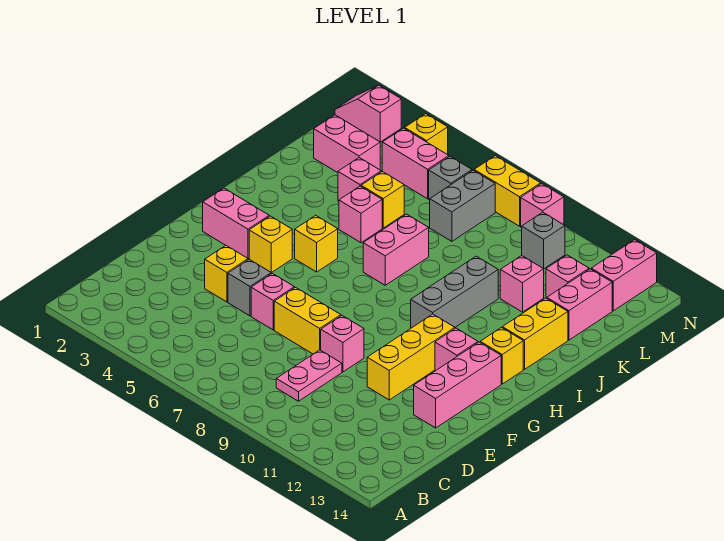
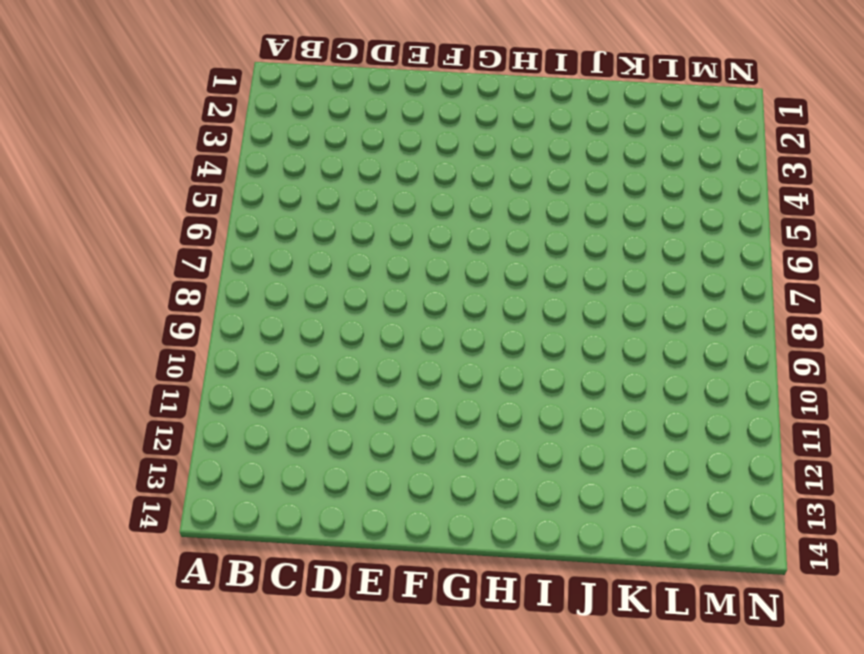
none -> pink plate C9:D9 level 1
none -> yellow brick E4 level 1
none -> grey brick E5 level 1
none -> pink brick E6 level 1

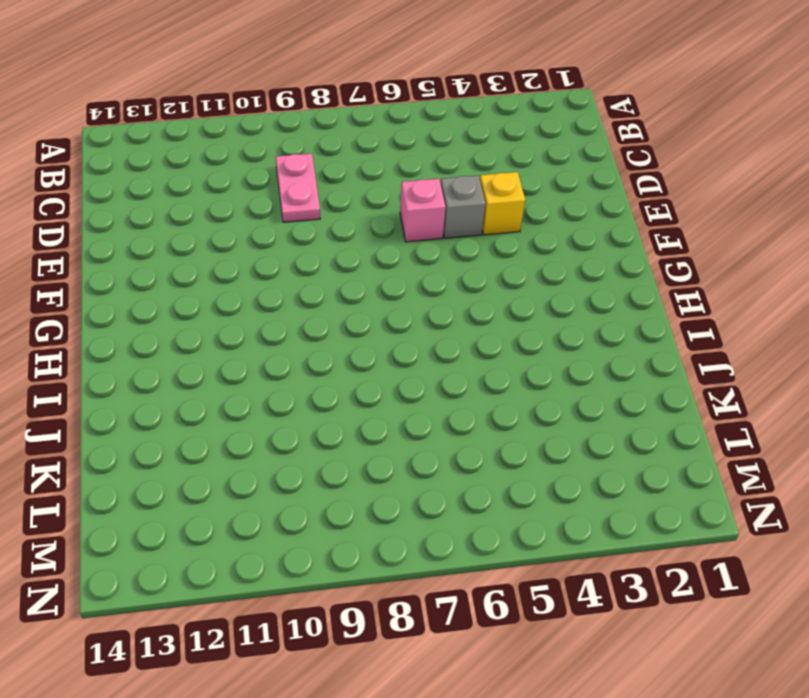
none -> yellow brick E7:E8 level 1
none -> pink brick E9 level 1
none -> yellow brick E11:G11 level 1
none -> pink brick E13:G13 level 1

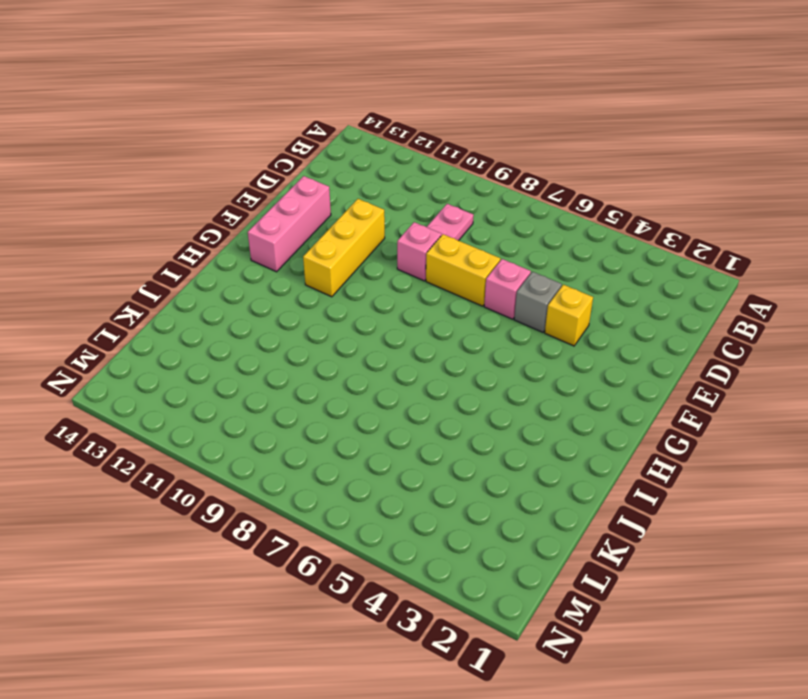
none -> pink brick G2:G3 level 1
none -> yellow brick G4 level 1
none -> pink brick G12 level 1
none -> yellow brick H5 level 1

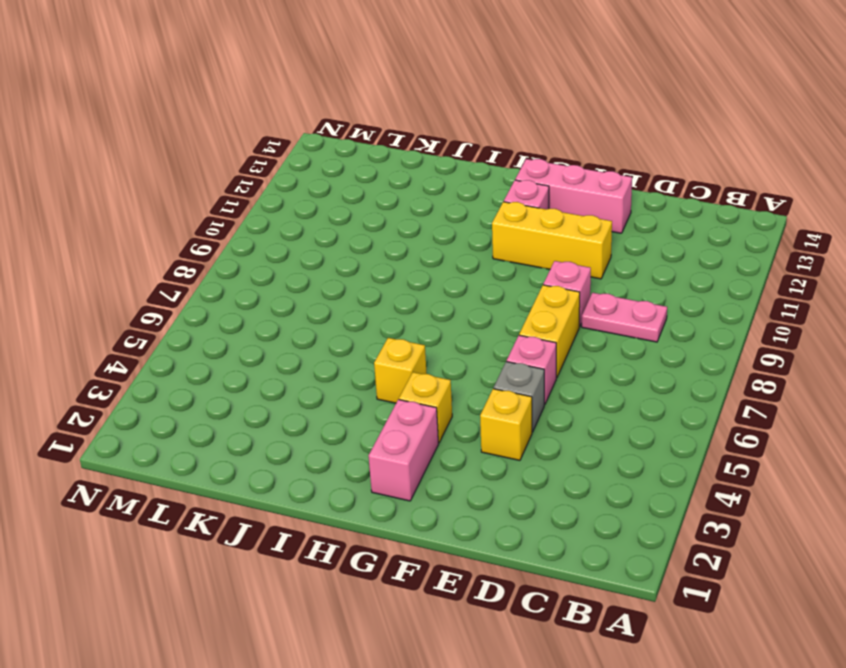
none -> grey brick H10:J10 level 1
none -> yellow brick H13 level 1
none -> pink brick I7:J7 level 1
none -> yellow brick I13:J13 level 1

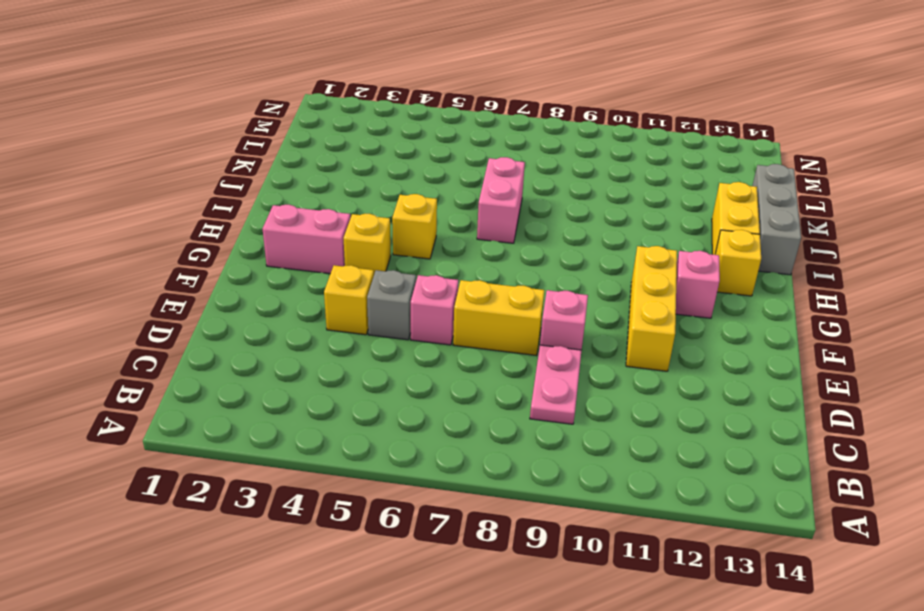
grey brick I14:K14 level 1 -> grey brick H10:J10 level 1
none -> pink brick E13:G13 level 1
none -> pink brick J5 level 1
none -> pink brick K4 level 1
none -> yellow brick K5 level 1

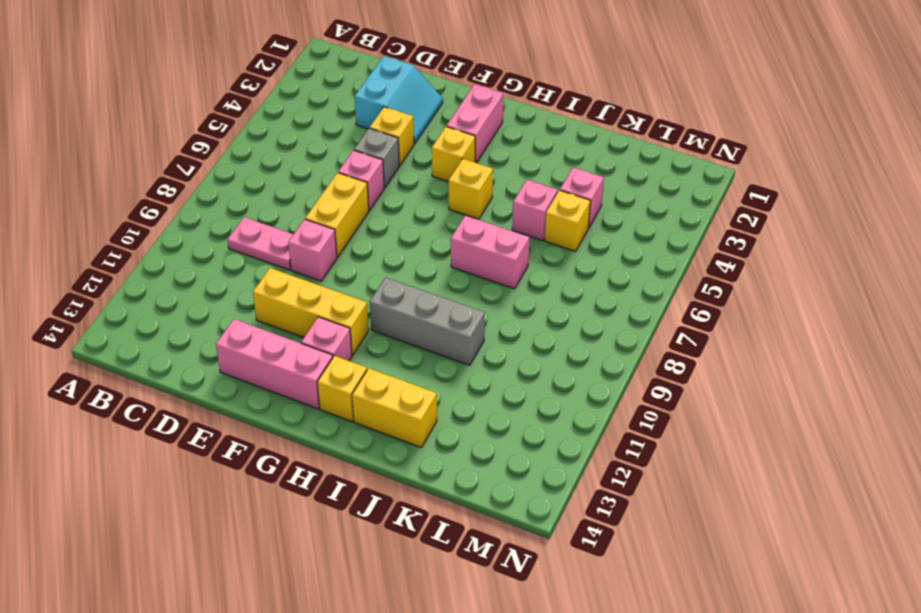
cyan slope D2:E3 level 1 top D -> none
none -> pink brick K11 level 1
none -> pink brick K13:L13 level 1
none -> pink brick L2:L3 level 1
none -> grey brick L7:M7 level 1

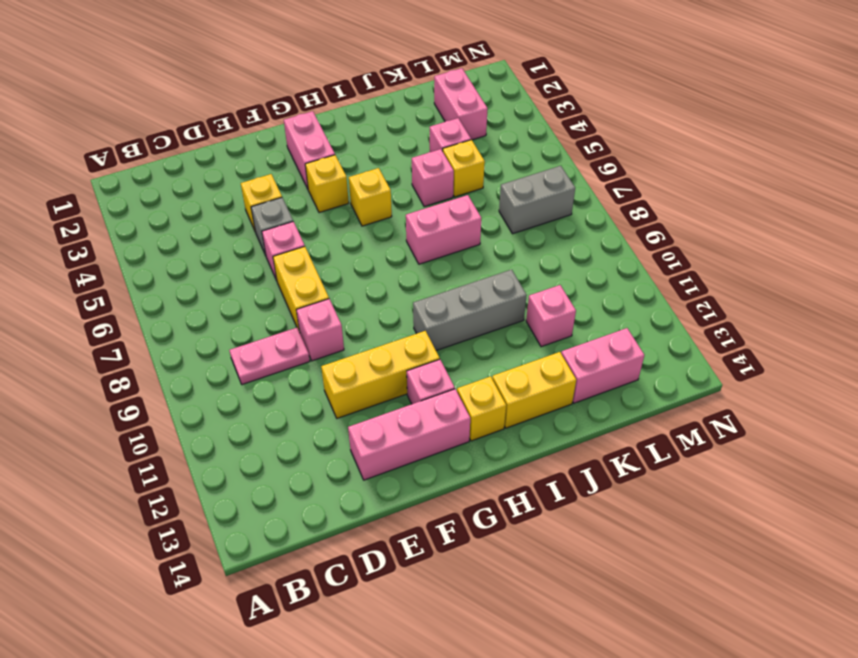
none -> pink brick L12 level 1
none -> pink brick M4:M5 level 1
none -> grey brick M6 level 1
none -> grey brick M10 level 1

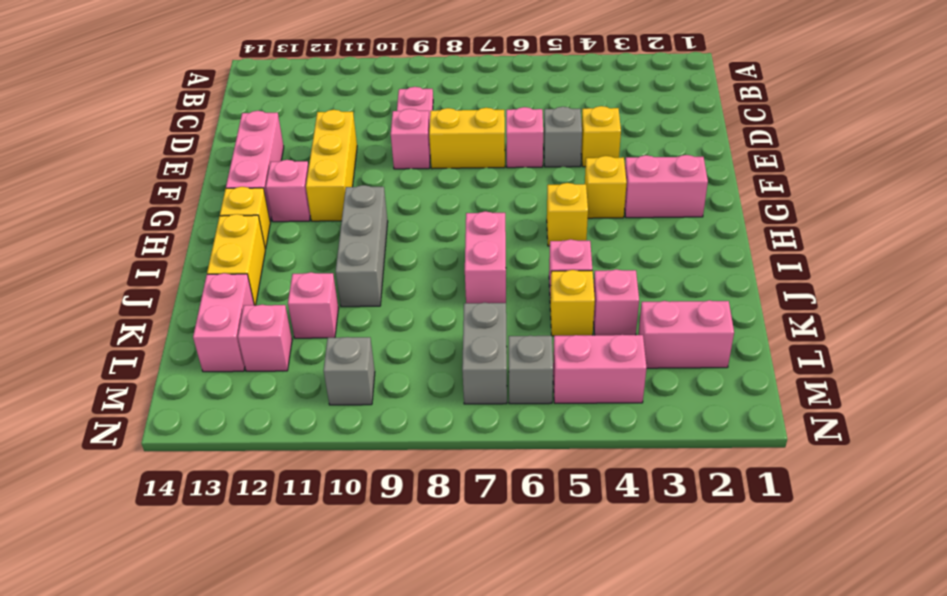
none -> pink brick M13:N13 level 1
none -> pink slope N1:N2 level 1 top 2
none -> yellow brick N4 level 1
none -> yellow brick N7:N8 level 1

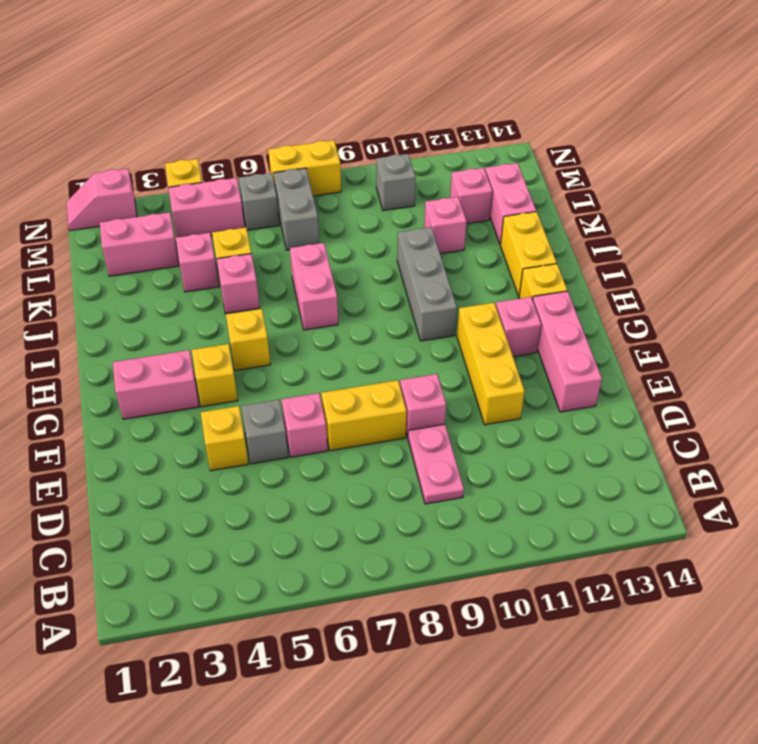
none -> pink brick M13:N13 level 1
none -> pink brick N9 level 1

